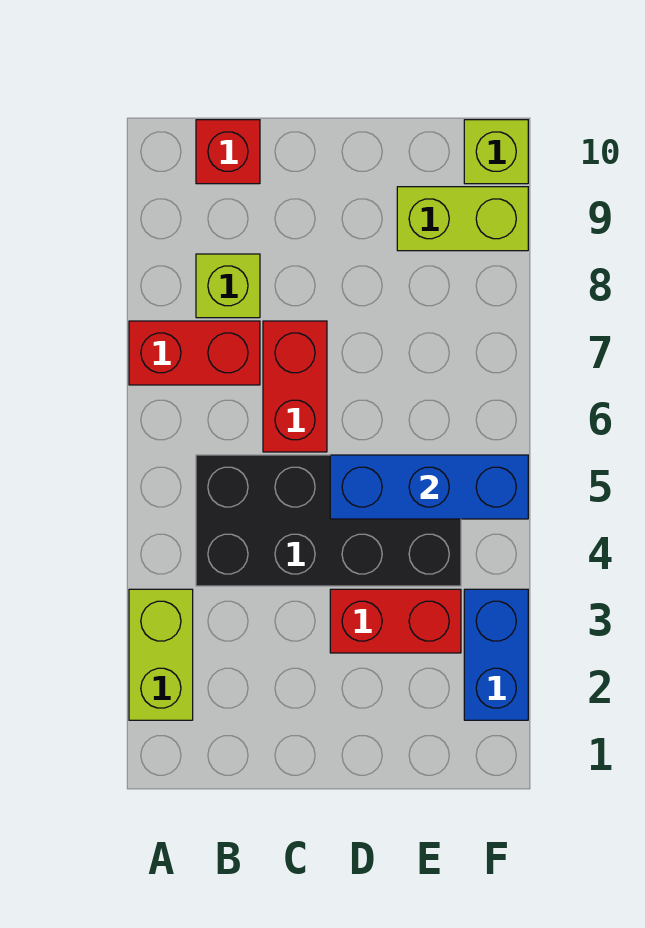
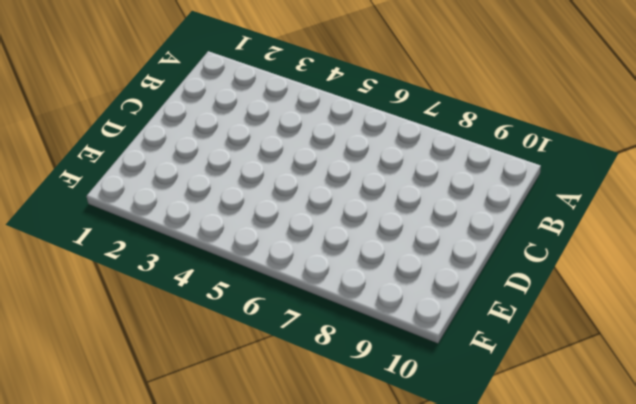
none -> lime brick A2:A3 level 1
none -> red brick A7:B7 level 1

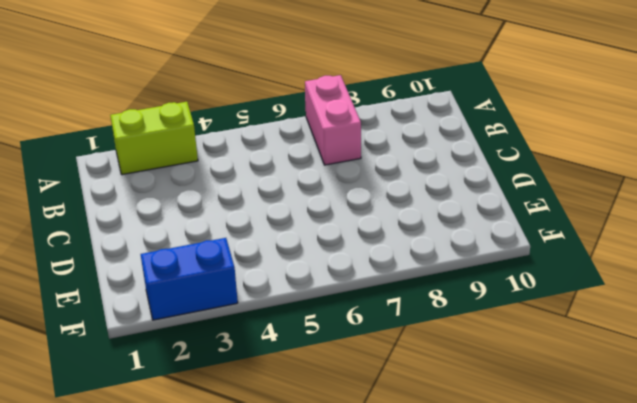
pink brick A7:B7 level 1 -> red brick A7:B7 level 1
none -> black brick B4:E5 level 1
none -> lime brick B8 level 1

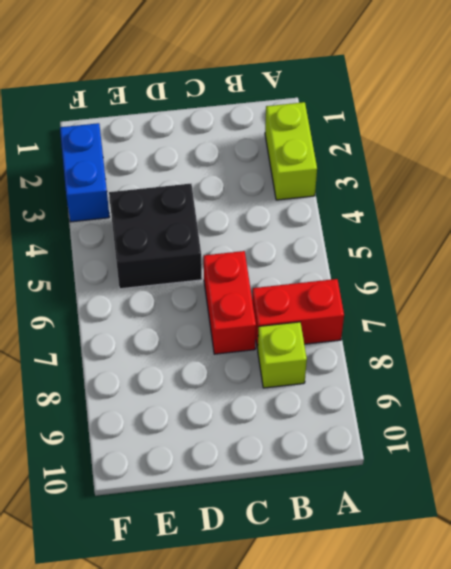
black brick D4:E5 level 1 -> black brick B4:E5 level 1
none -> red brick B10 level 1
none -> red brick D3:E3 level 1

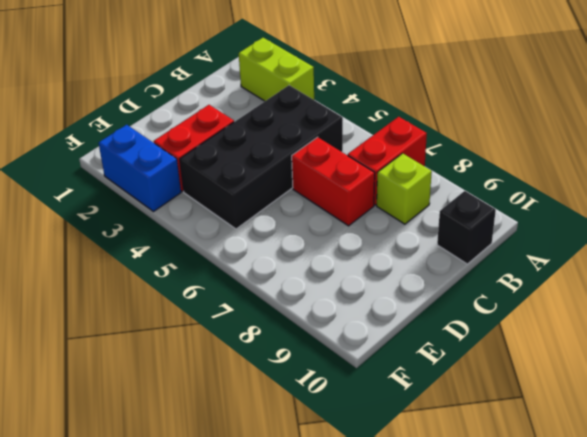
black brick B10 level 1 -> red brick B10 level 1
none -> lime brick E9:F9 level 1
none -> lime brick F10 level 1

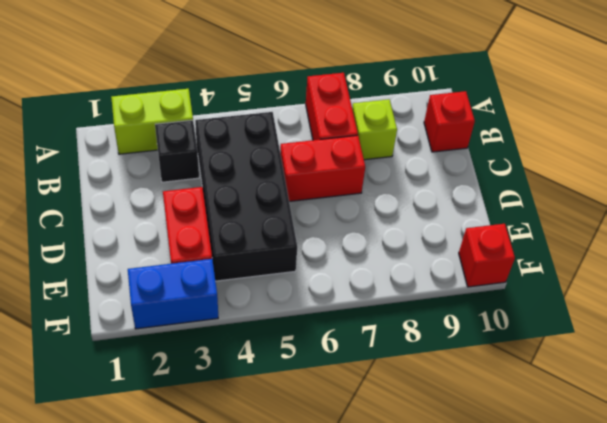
black brick B3 level 1 -> none
red brick F10 level 1 -> lime brick F10 level 1
none -> lime brick E9:F9 level 1
none -> blue brick D5:F5 level 2

